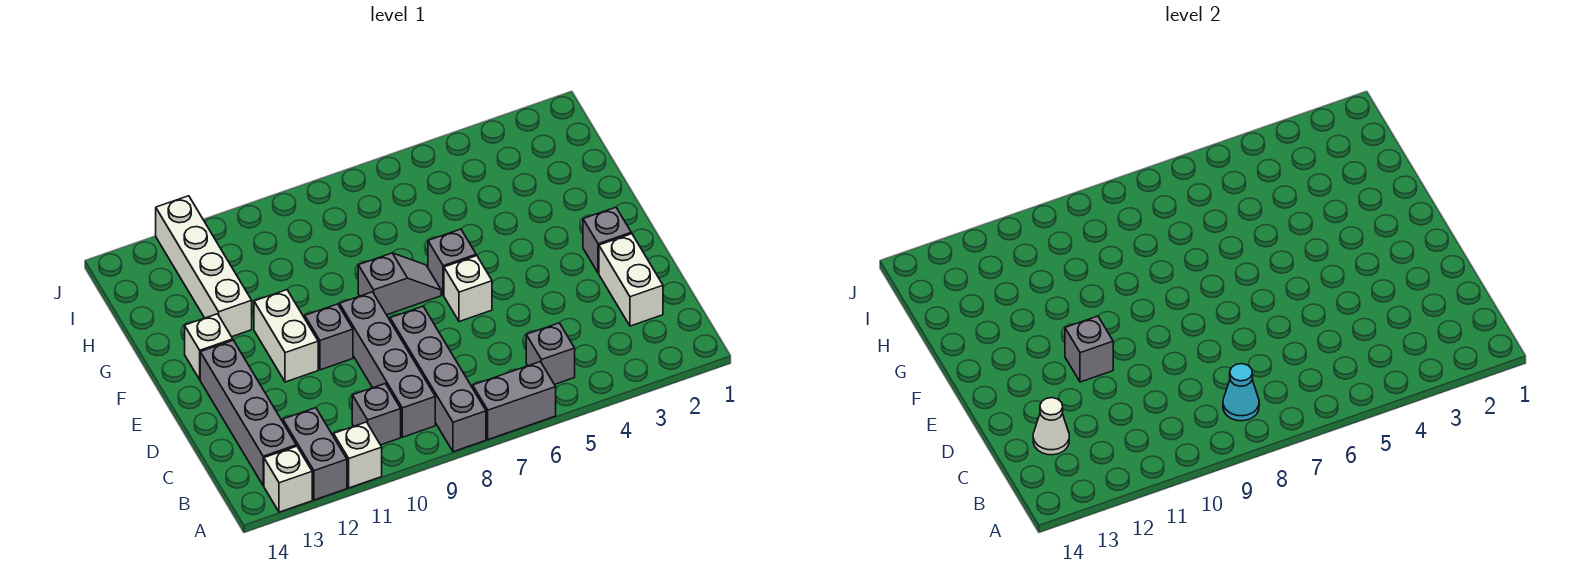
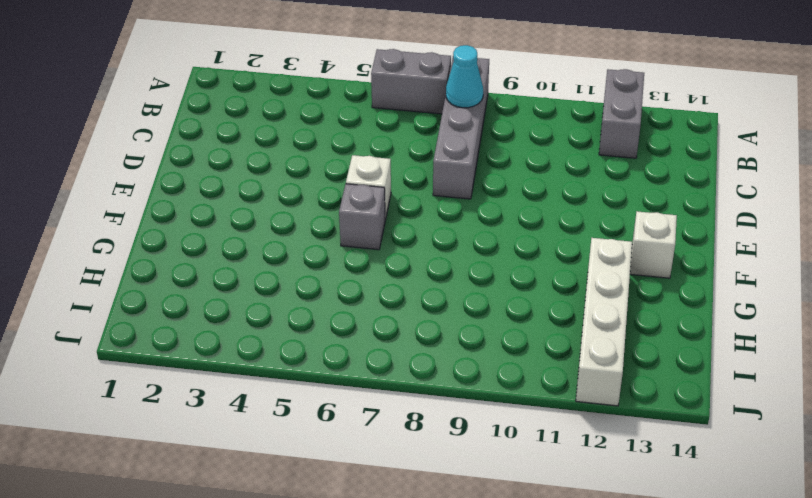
none -> white brick A11 level 1
none -> white brick A13 level 1
none -> grey brick B5 level 1

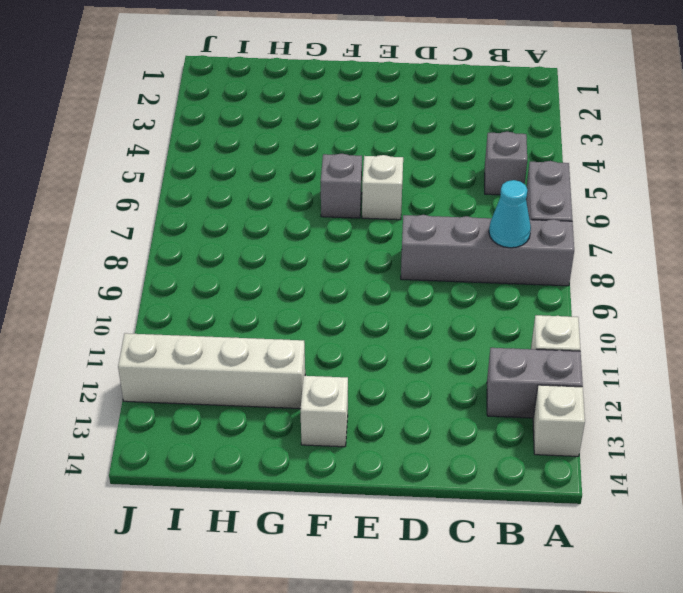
none -> grey brick B9:E9 level 1
none -> grey brick B10 level 1
none -> grey brick B13:E13 level 1

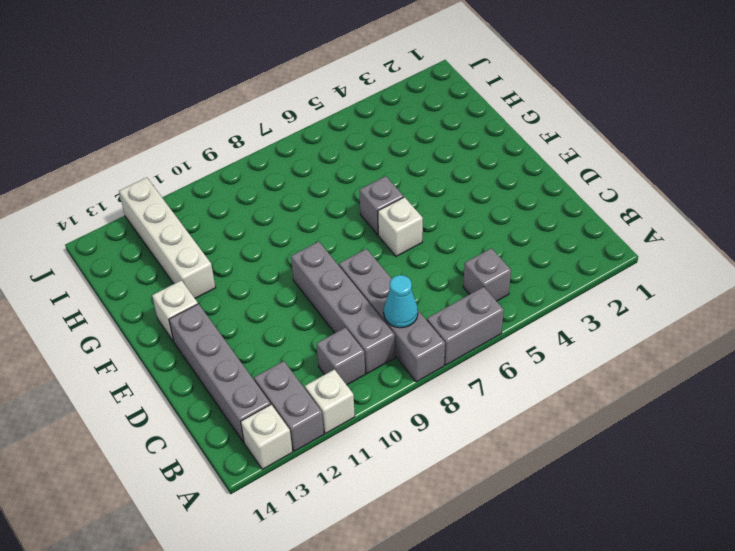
none -> white brick C2:D2 level 1
none -> grey brick E2 level 1
none -> grey brick E10 level 1

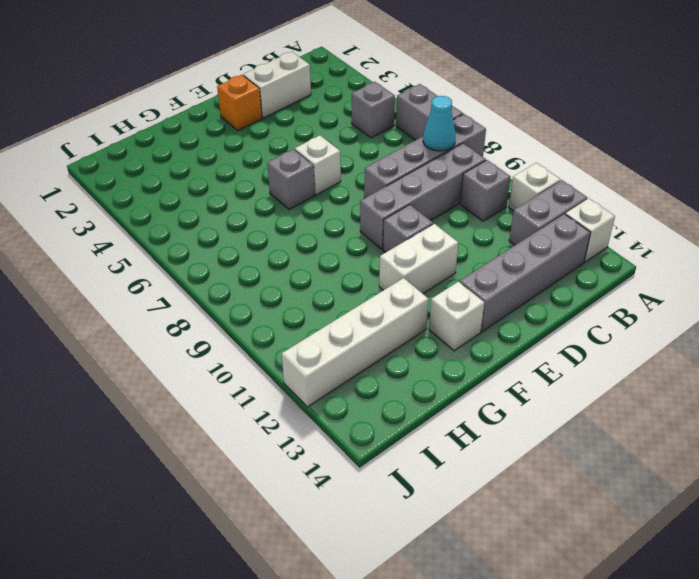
orange brick E2 level 1 -> grey brick E2 level 1
none -> grey slope F7:F8 level 1 top 8
none -> white cone C13 level 2
none -> grey brick E11 level 2

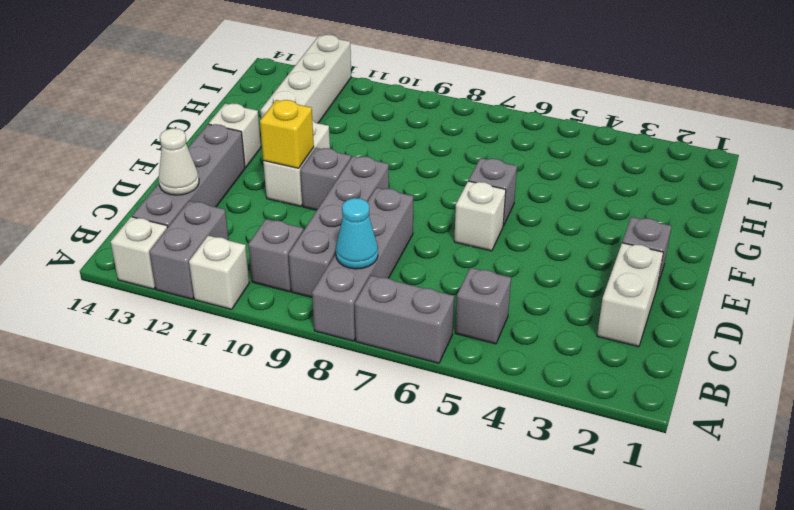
yellow brick E11 level 2 -> grey brick E11 level 2
none -> grey slope F7:F8 level 1 top 8

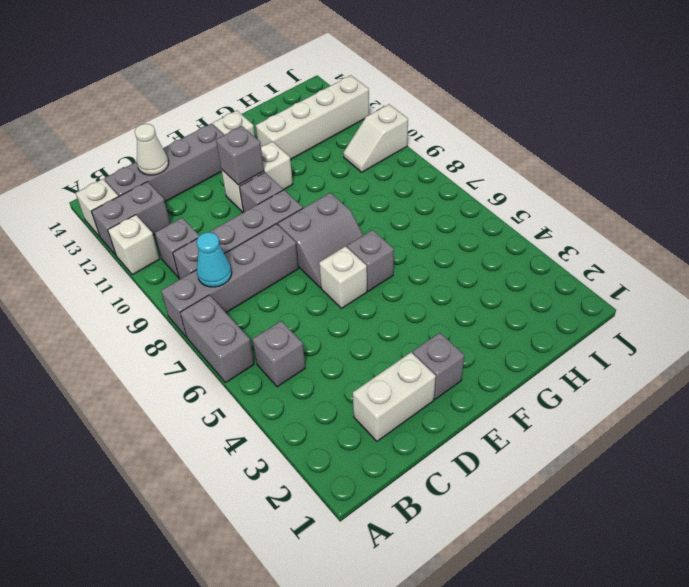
grey slope E7:F8 level 1 top 8 -> grey slope F7:F8 level 1 top 8
white slope I10:J10 level 1 top J -> none

